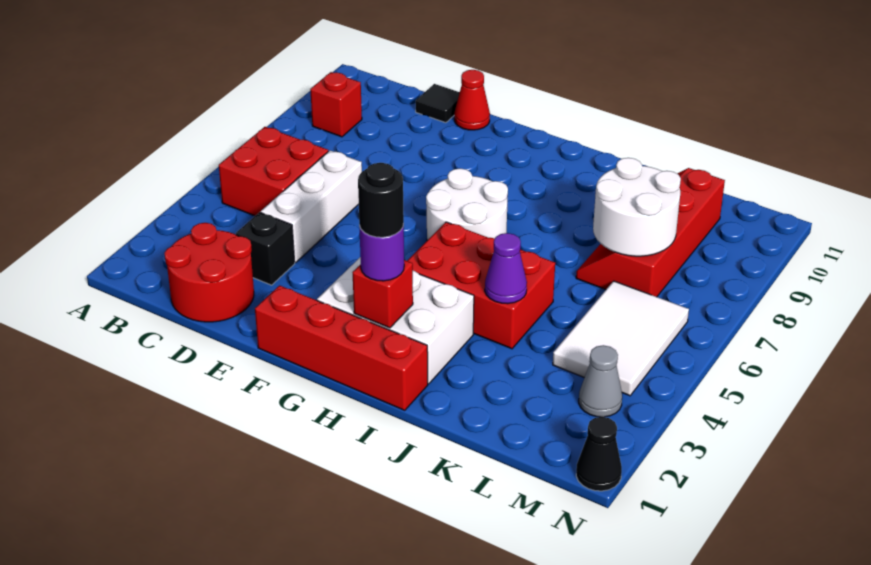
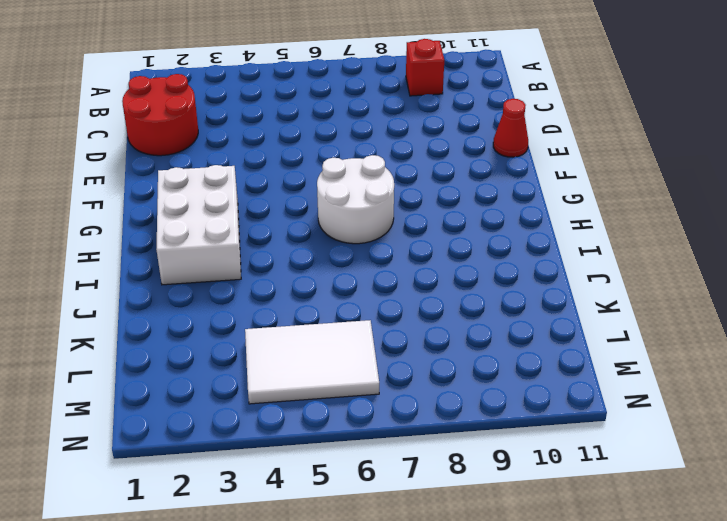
none -> red brick B5:C6 level 1
none -> black brick D3 level 1
none -> white brick D4:D6 level 1

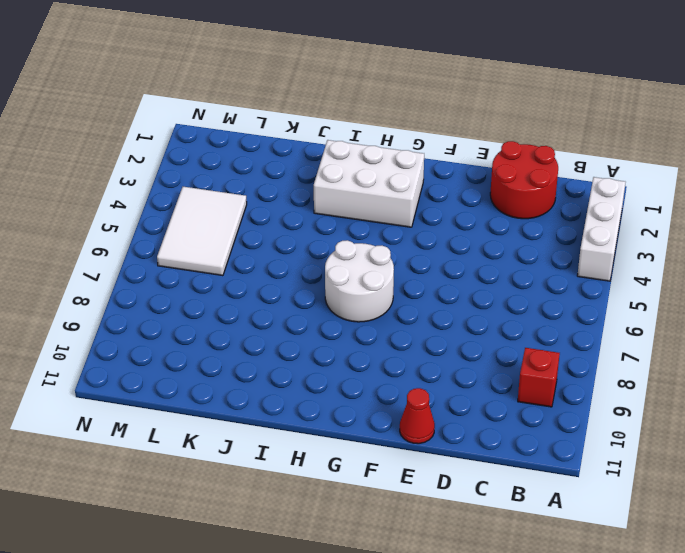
white brick A2:A4 level 1 -> white brick D4:D6 level 1
none -> red brick B5:C6 level 1
none -> black brick D3 level 1
none -> black tile D11 level 1

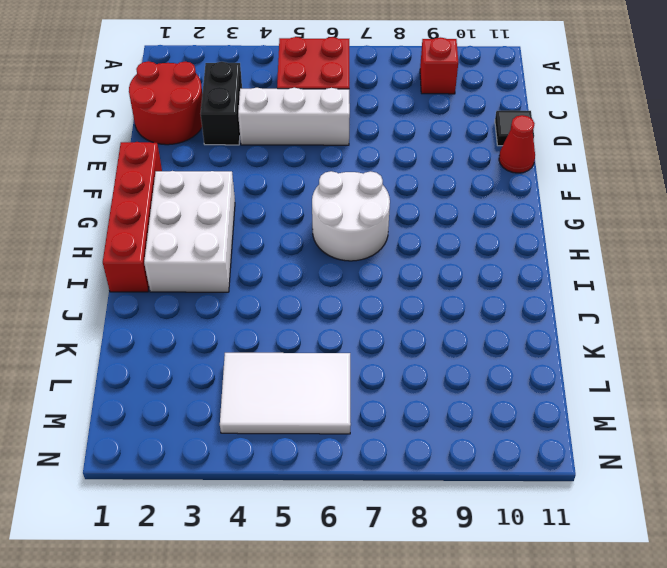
black brick C3:D3 level 1 -> black brick D3 level 1
none -> red brick H4:J5 level 1
none -> red slope K7:L10 level 1 top L
none -> grey cone M3 level 1

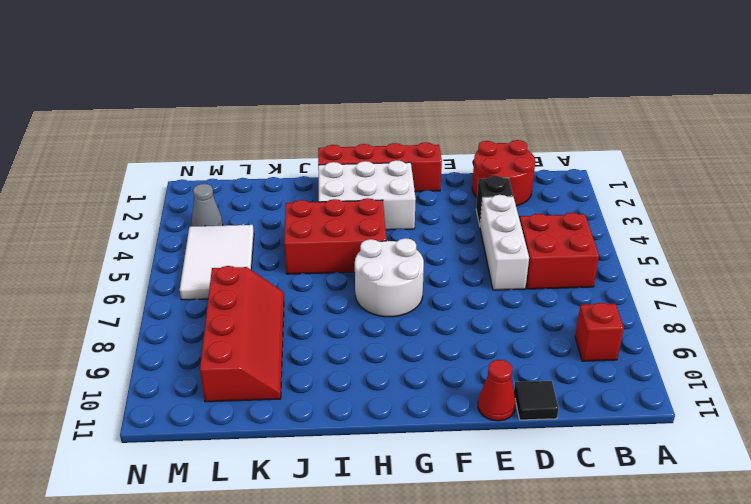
none -> black cone N1 level 1
none -> red brick H2 level 2
none -> purple cone J4 level 2

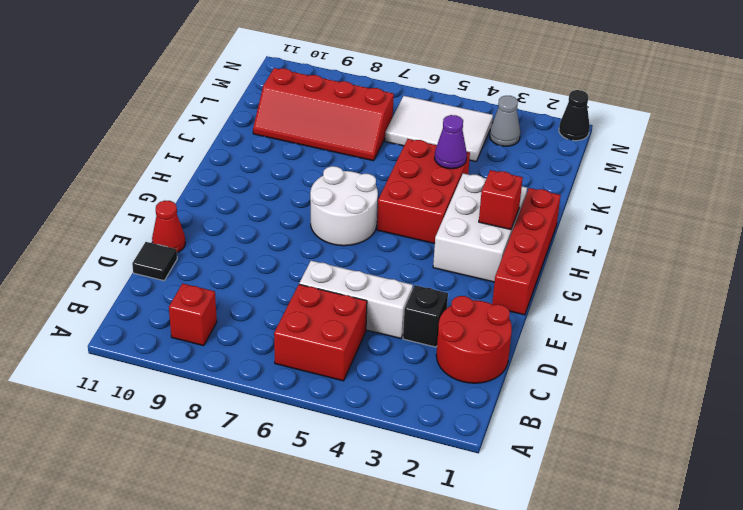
none -> white round brick K7:L8 level 2
none -> purple round brick H2 level 3
none -> black round brick H2 level 4

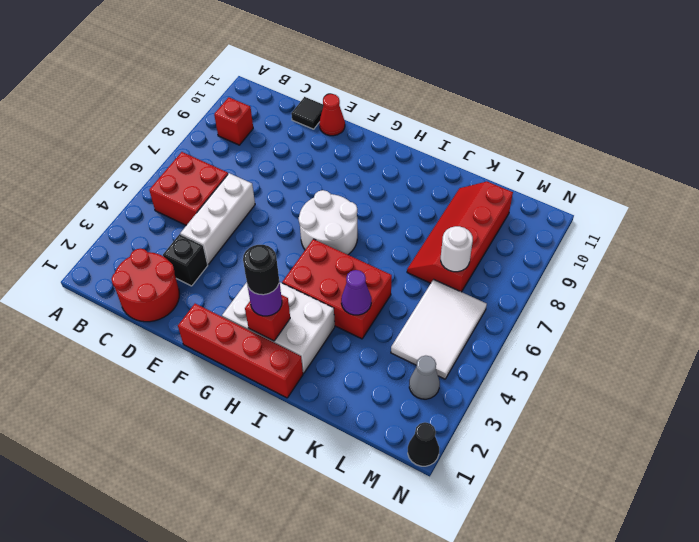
white round brick L7 level 2 -> white round brick K7:L8 level 2

